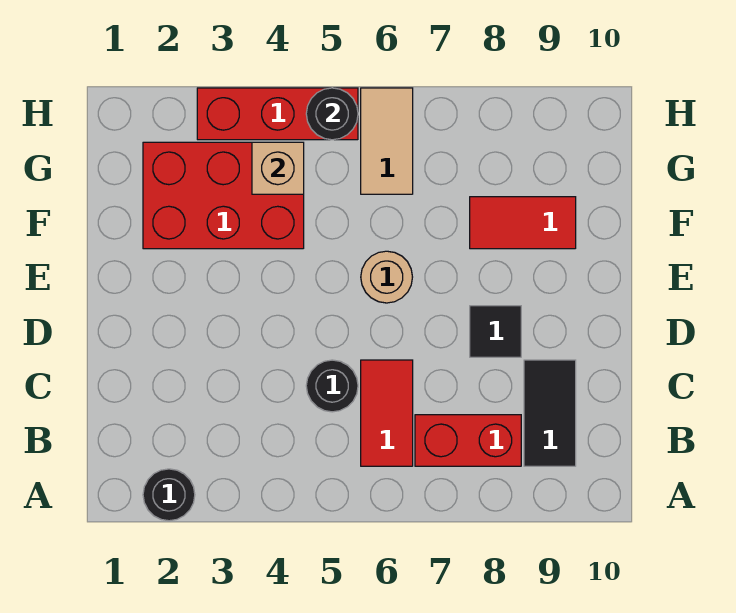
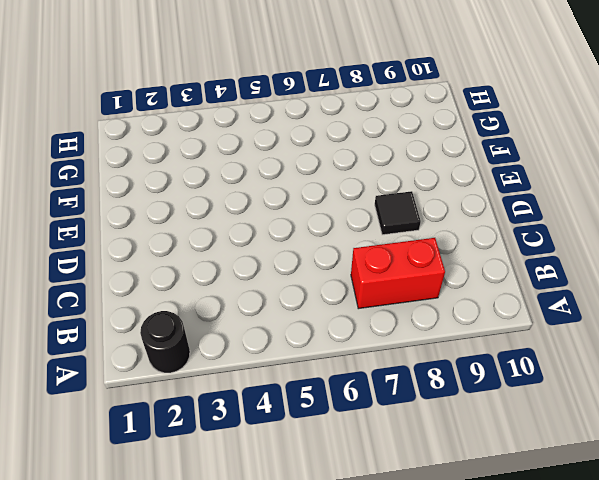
none -> red tile B6:C6 level 1
none -> black tile B9:C9 level 1
none -> black round brick C5 level 1

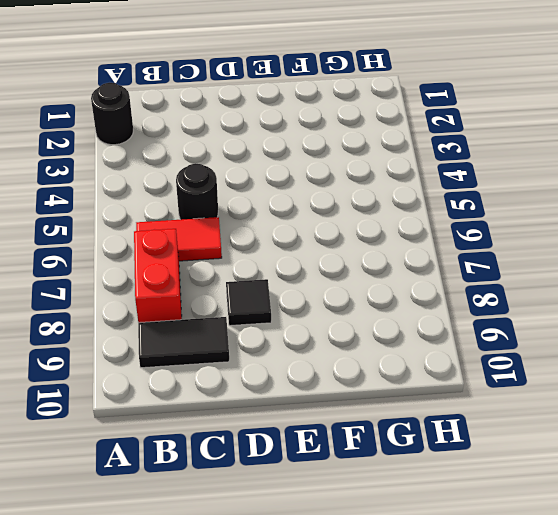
none -> tan round brick E6 level 1
none -> red brick F2:G4 level 1
none -> red tile F8:F9 level 1

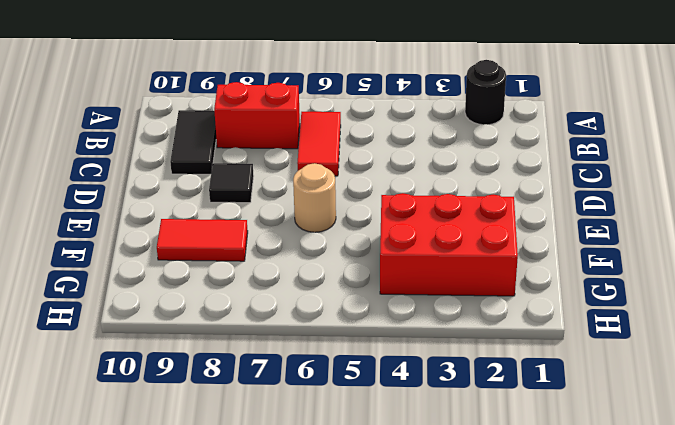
none -> black round brick C5 level 1
none -> tan tile G6:H6 level 1
none -> red brick H3:H5 level 1

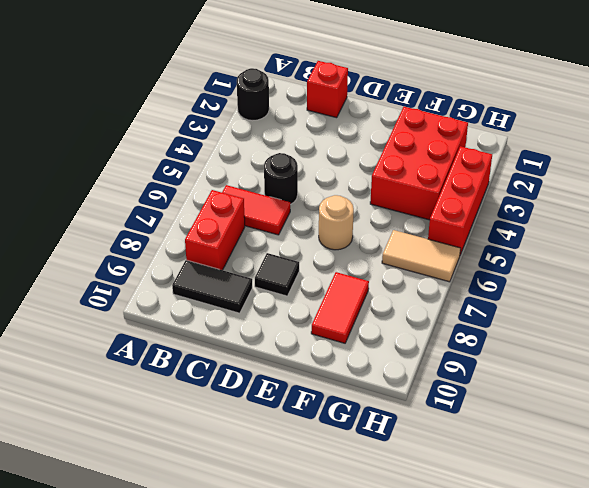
red brick C1 level 1 -> none
none -> tan brick G4 level 2
none -> black round brick H5 level 2

